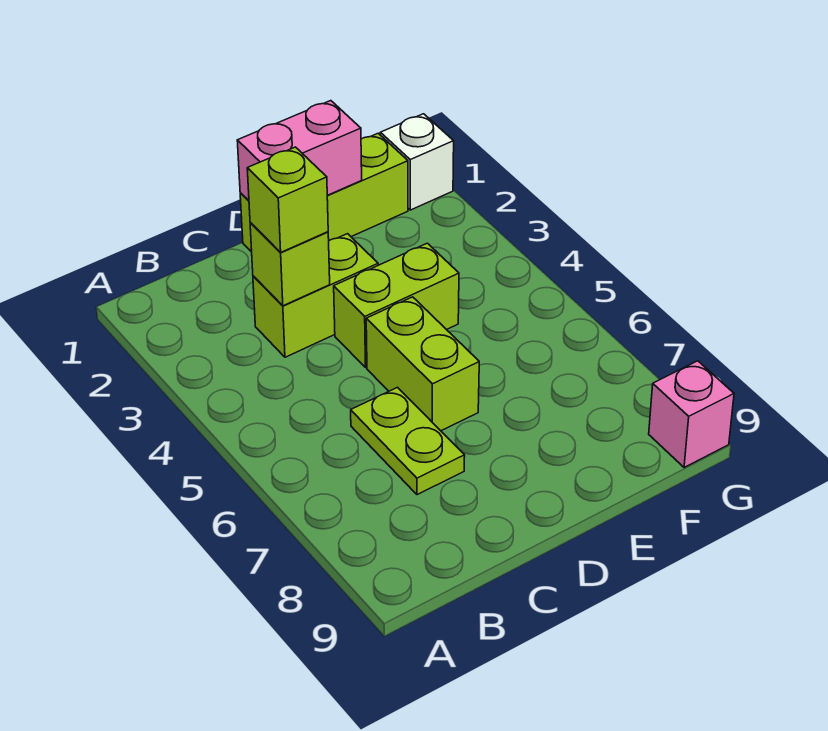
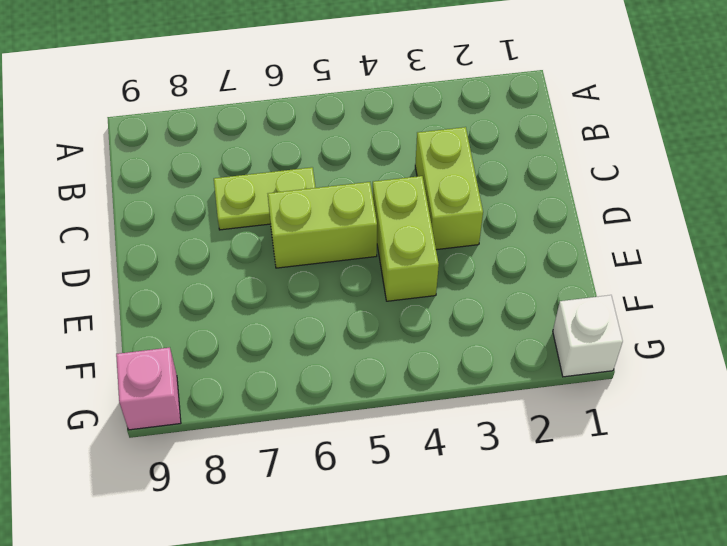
none -> lime brick D1:F1 level 1
none -> lime brick C3 level 2

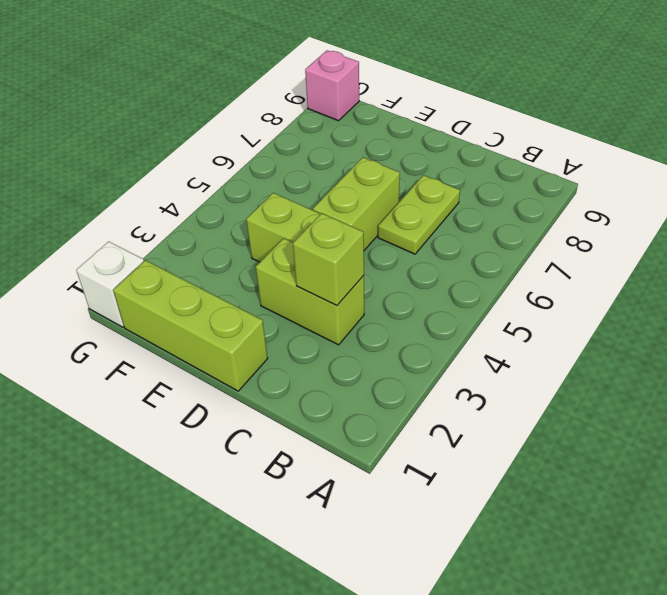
none -> pink brick D1:E1 level 2
none -> lime brick C3 level 3

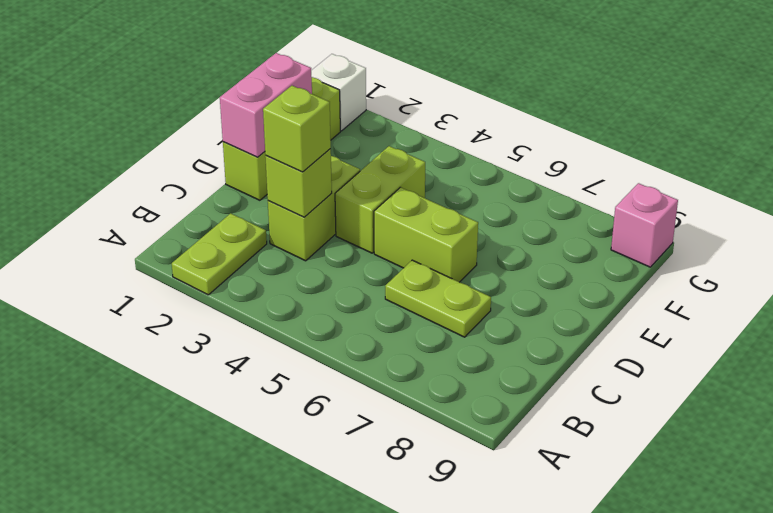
lime plate A2:B2 level 1 -> none

